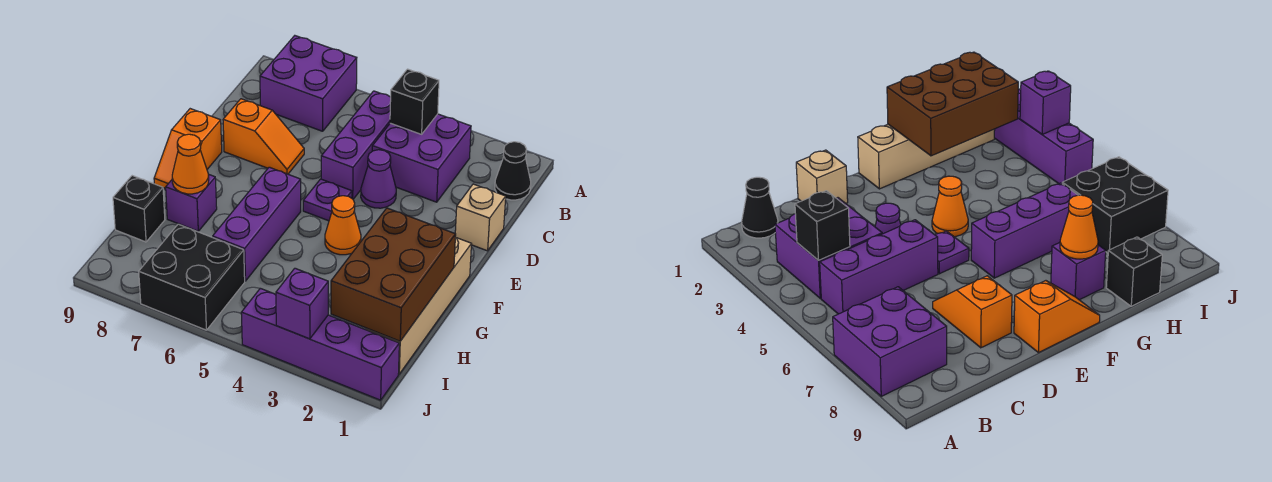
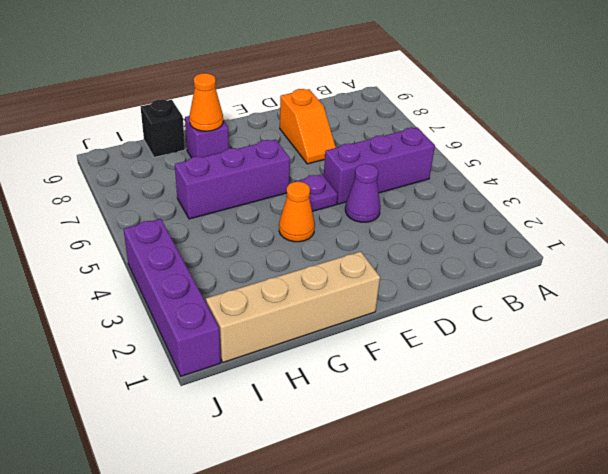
none -> purple brick A7:B8 level 1
none -> black cone B1 level 1
none -> purple brick B3:C4 level 1

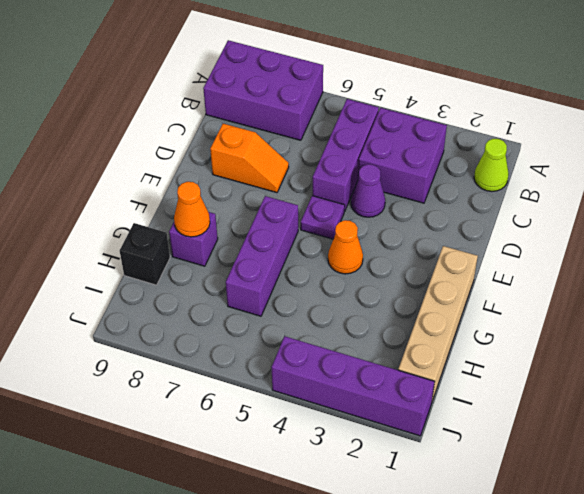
purple brick A7:B9 level 1 -> purple brick A7:B8 level 1
lime cone B1 level 1 -> black cone B1 level 1
none -> tan brick D1 level 1
none -> orange slope E9:F9 level 1 top E
none -> black brick I6:J7 level 1

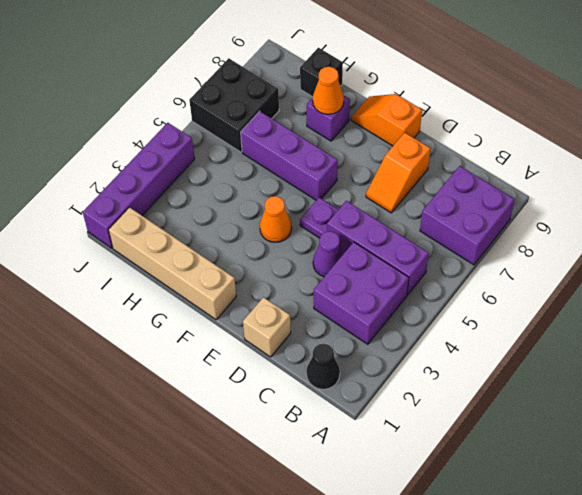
none -> black brick B4 level 2
none -> brown brick G1:I2 level 2
none -> purple brick J3 level 2

